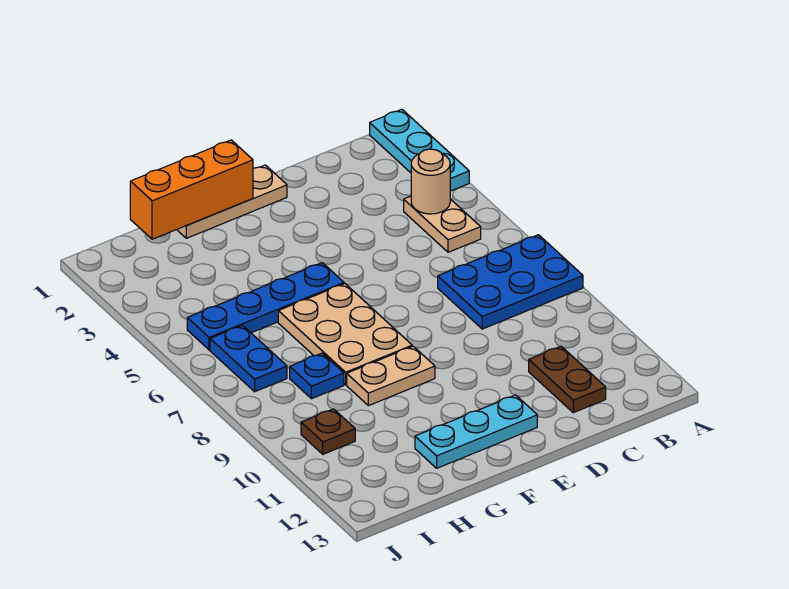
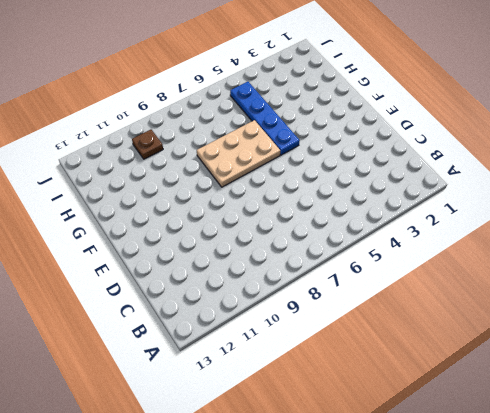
none -> cyan plate A1:A3 level 1
none -> blue plate A7:C8 level 1
none -> tan plate B4:B5 level 1

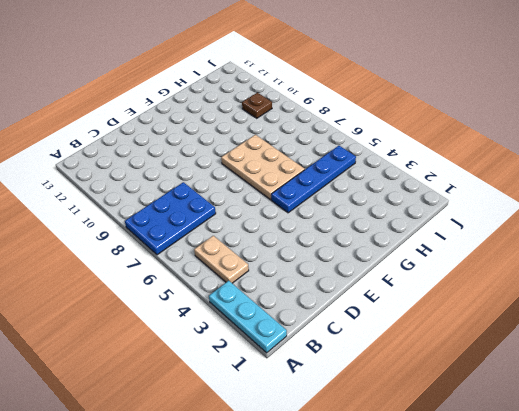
none -> brown plate C11:C12 level 1
none -> tan plate E1:G1 level 1
none -> cyan plate E12:G12 level 1

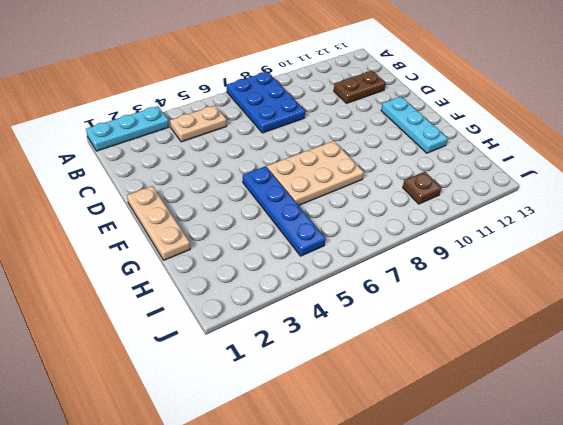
none -> tan plate F9:G9 level 1
none -> blue plate H8 level 1
none -> blue plate I6:I7 level 1

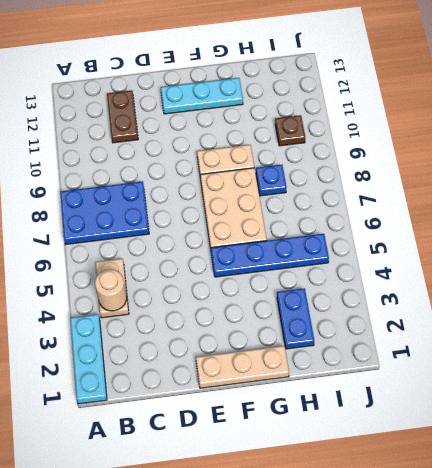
blue plate H2:H3 level 1 -> blue plate I6:I7 level 1
none -> orange brick F1:H1 level 2

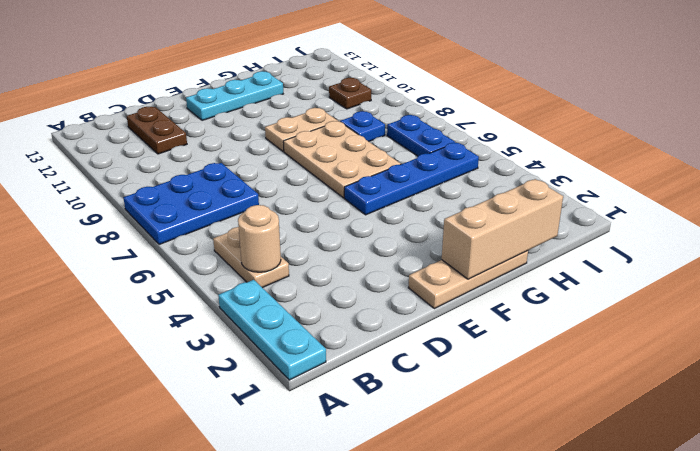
tan brick F1:H1 level 2 -> orange brick F1:H1 level 2

